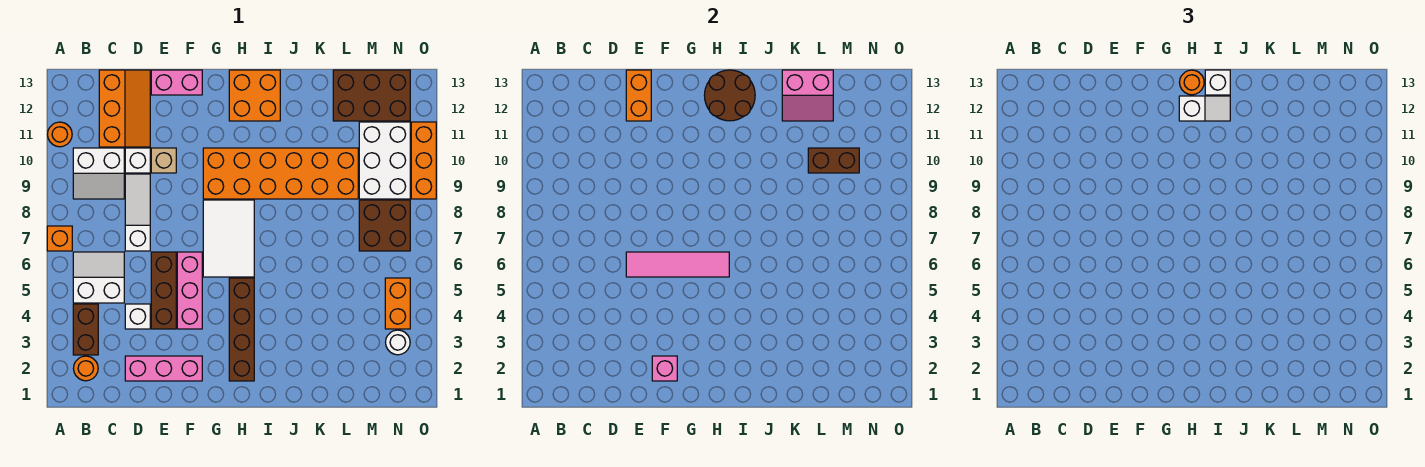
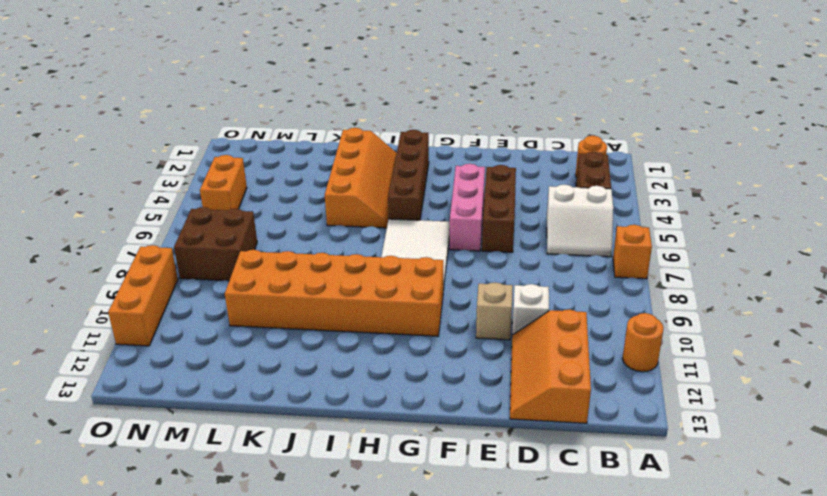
orange slope I2:J5 level 1 top J -> none
none -> white slope B9:C10 level 1 top 10
none -> pink brick D2:F2 level 1
none -> white brick D4 level 1
none -> white slope D7:D9 level 1 top 7

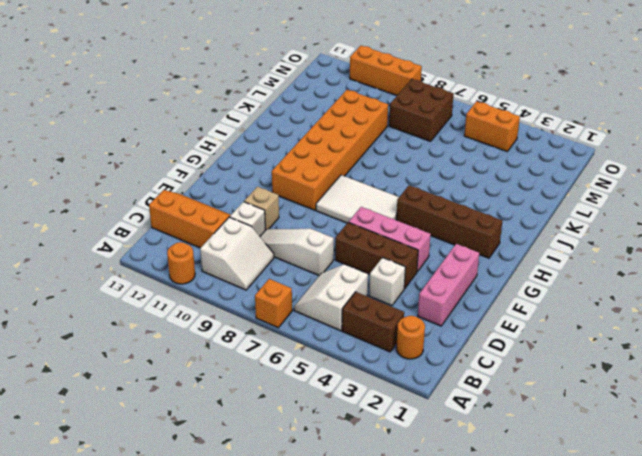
none -> pink brick E13:F13 level 1
none -> orange brick H12:I13 level 1
none -> brown brick L12:N13 level 1
none -> white brick M9:N11 level 1

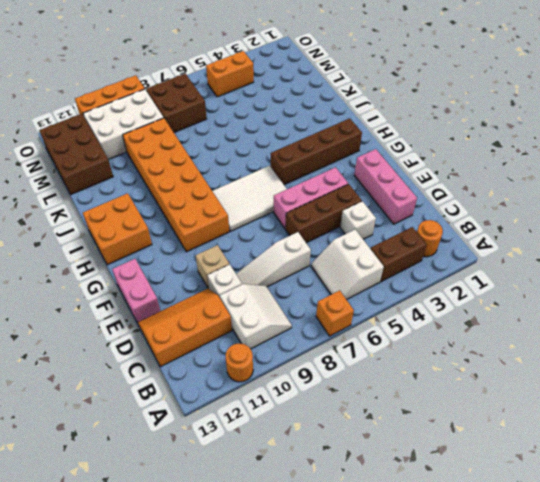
none -> white round brick N3 level 1
none -> pink tile E6:H6 level 2
none -> orange brick E12:E13 level 2
none -> pink brick F2 level 2

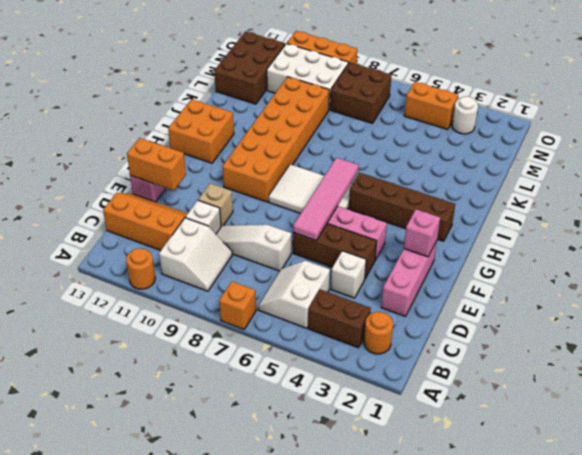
none -> brown round brick H12:I13 level 2
none -> pink slope K12:L13 level 2 top 13
none -> brown brick L10:M10 level 2
none -> white slope H12:I12 level 3 top H

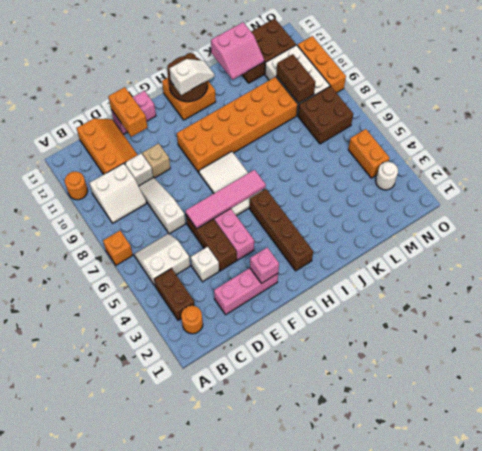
brown brick M9:M10 level 2 -> brown brick L10:M10 level 2
none -> orange round brick H13 level 3
none -> white brick I13 level 3

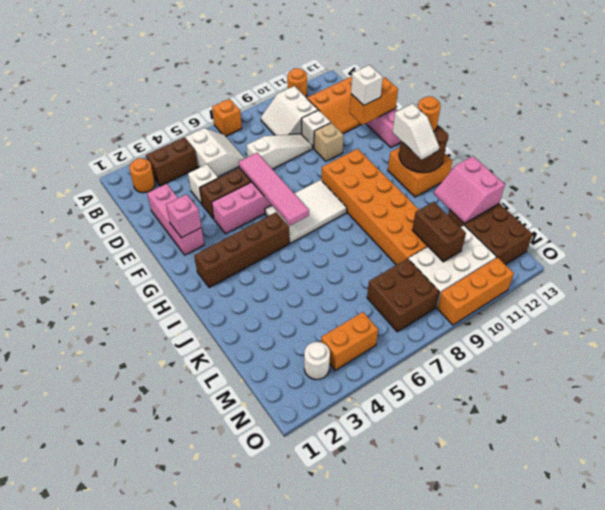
white brick E12 level 3 -> white brick I13 level 3

